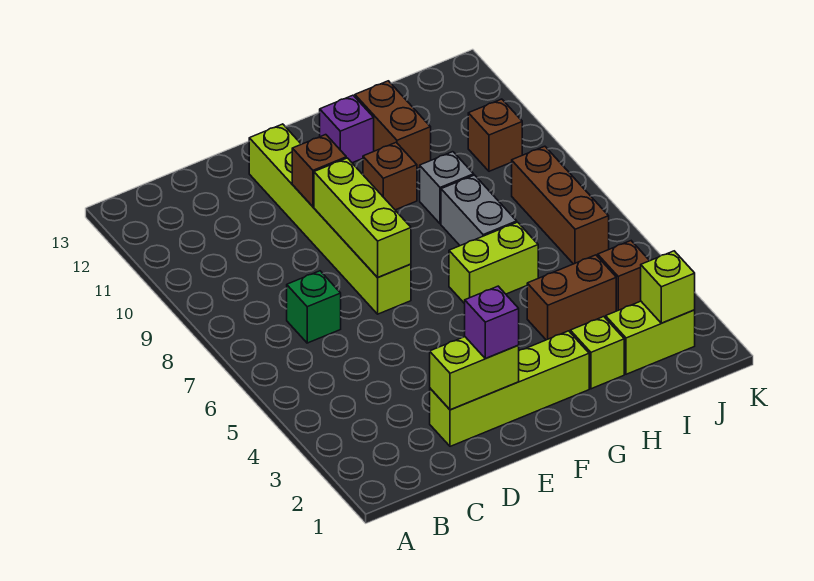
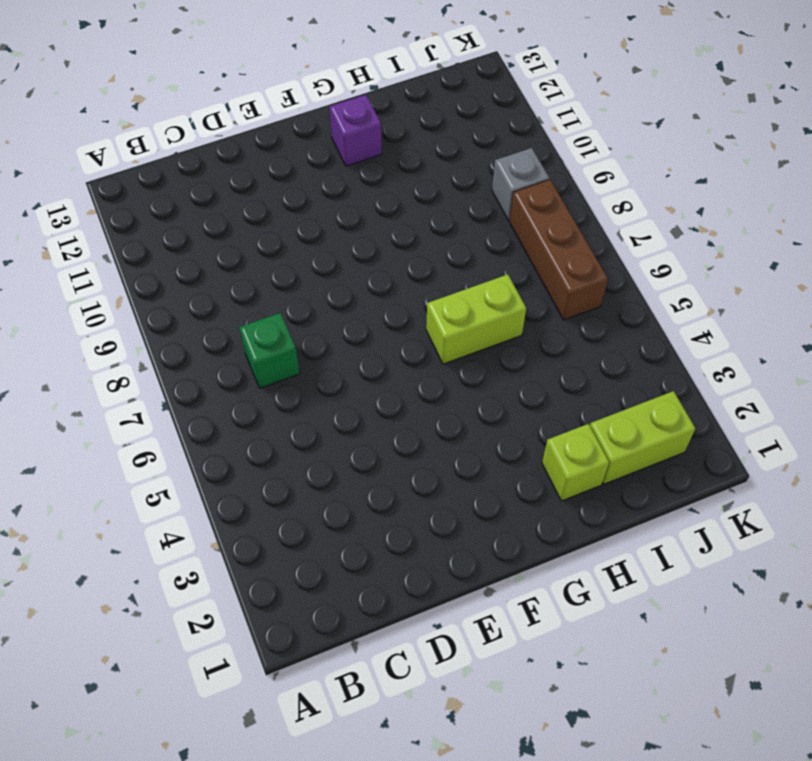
grey brick J9 level 1 -> grey brick H9 level 1
none -> lime brick D2:G2 level 1
none -> lime brick E7:E12 level 1
none -> brown brick G10 level 1

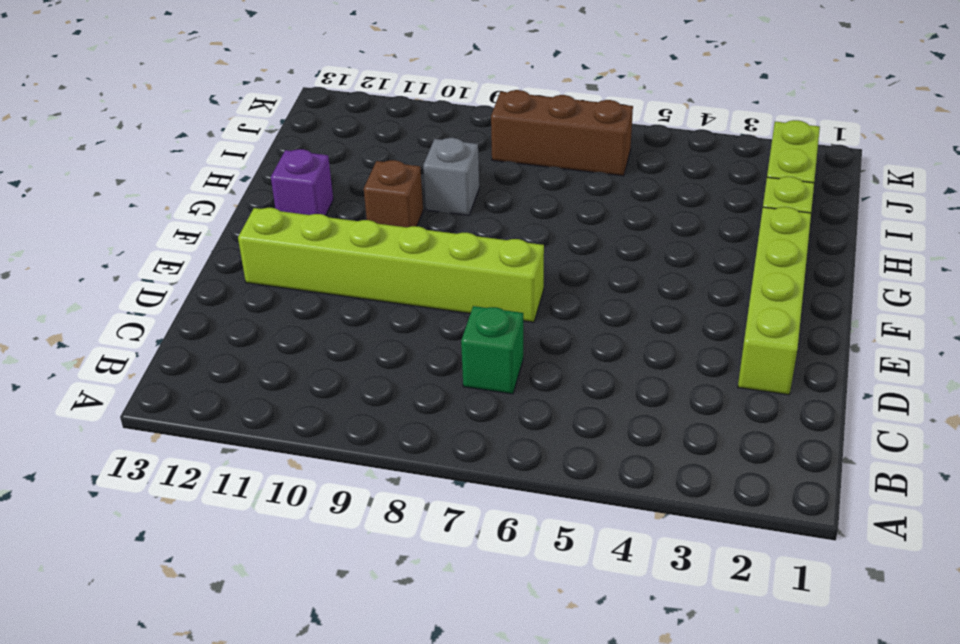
none -> lime brick G6:H6 level 1
none -> brown brick H4:I4 level 1
none -> grey brick H7:H8 level 1

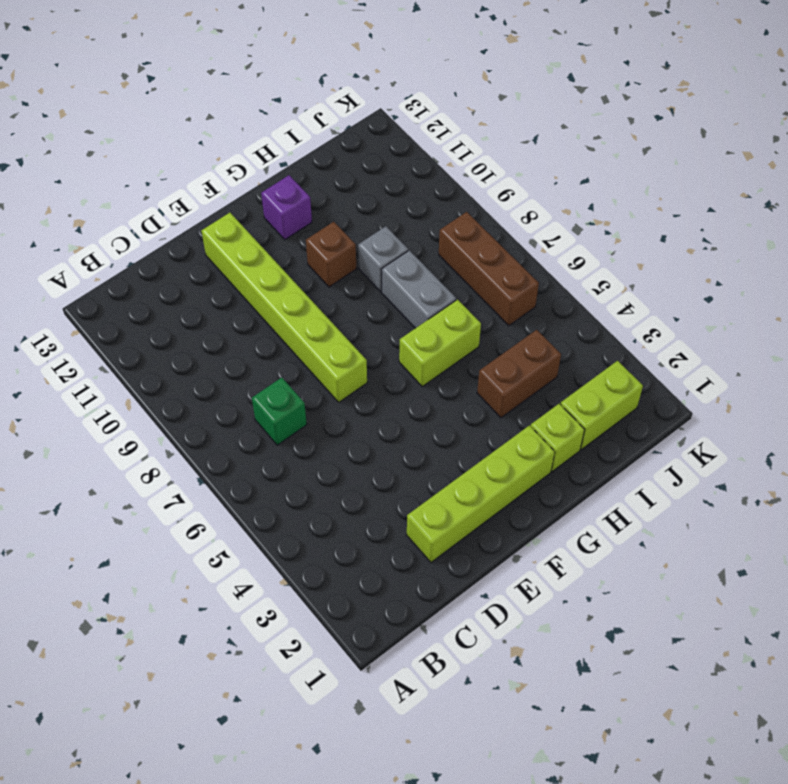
none -> brown brick H11:H12 level 1
none -> brown brick J4 level 1
none -> brown brick J10 level 1

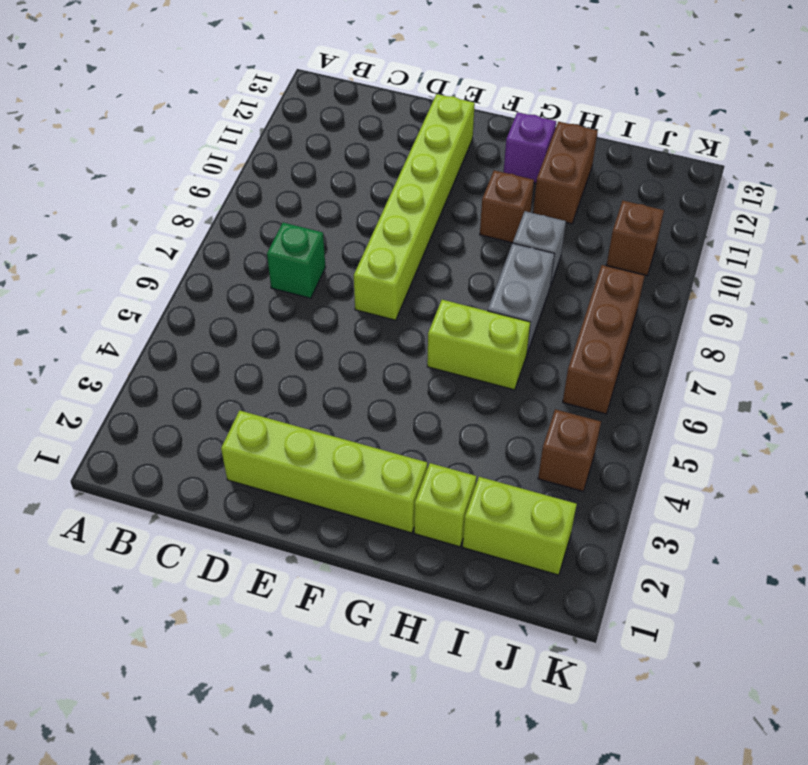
none -> brown brick H4:I4 level 1
none -> lime brick D2:E2 level 2
none -> lime brick E7:E9 level 2

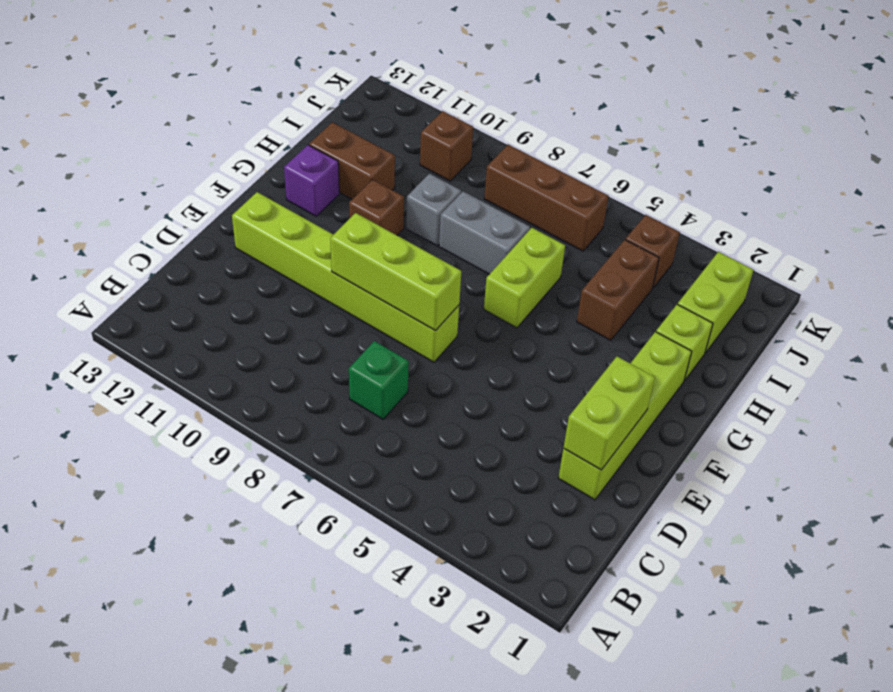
none -> brown brick E10 level 2
none -> lime brick J2 level 2
none -> purple brick E2 level 3

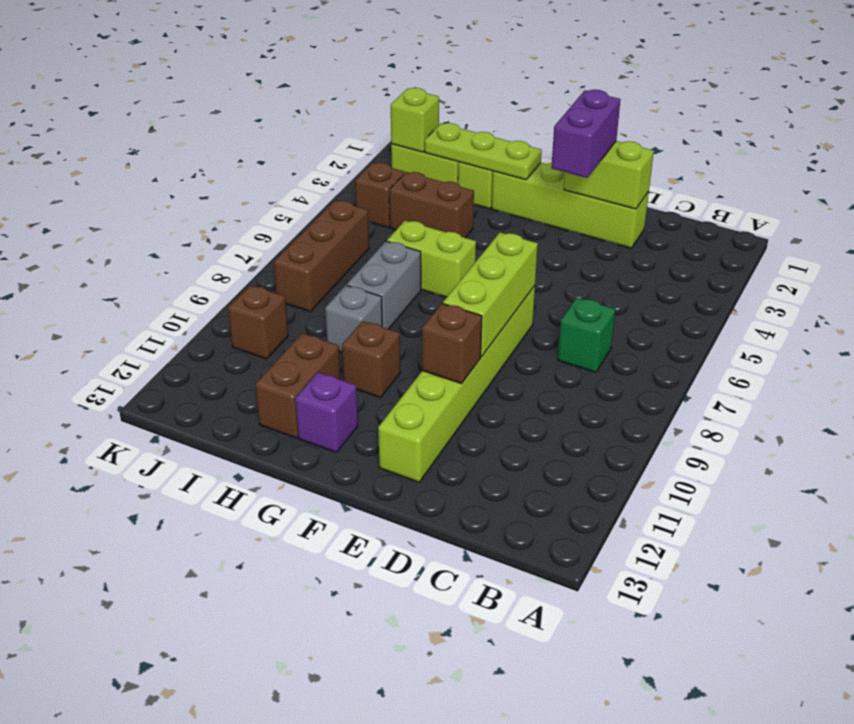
purple brick E2:E3 level 3 -> purple brick E2 level 3
lime plate G2:I2 level 2 -> none

